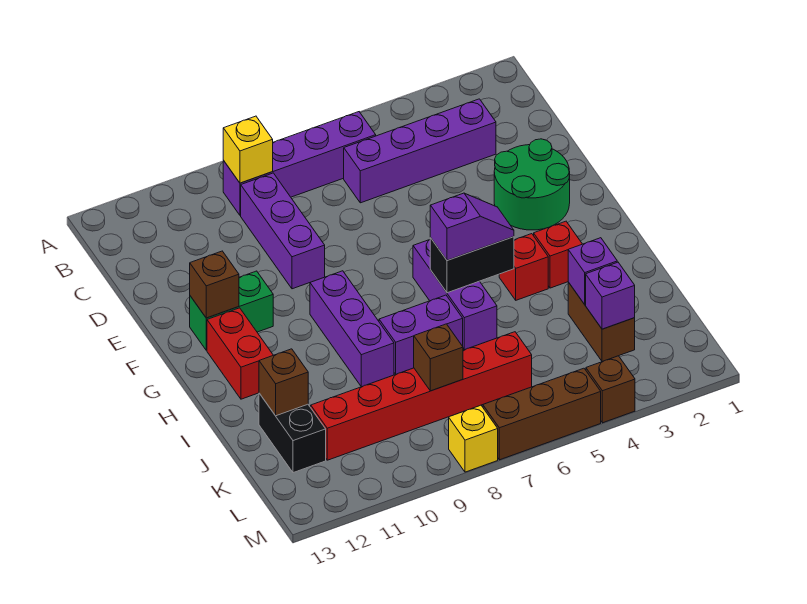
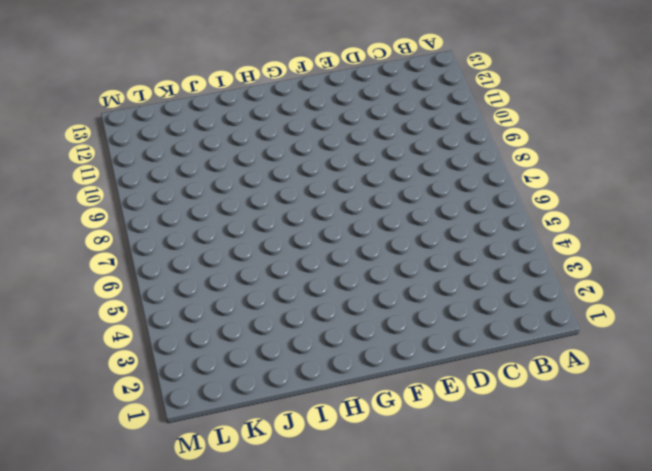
none -> purple brick B6:B9 level 1
none -> purple brick C3:C6 level 1
none -> purple brick C9:E9 level 1

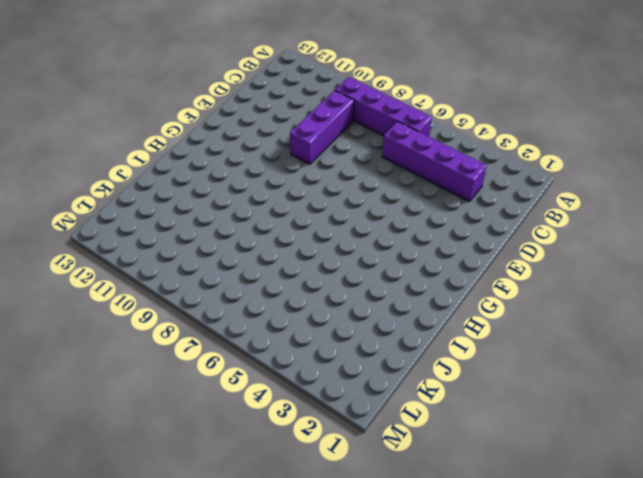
none -> green round brick E2:F3 level 1
none -> green brick F11:F12 level 1
none -> purple brick G6:I6 level 1

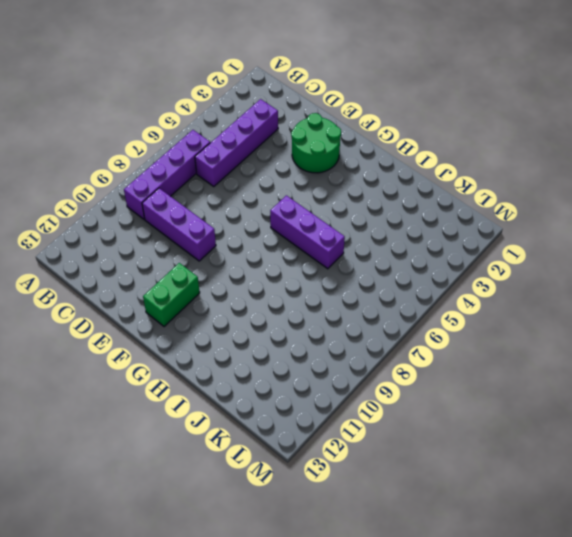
none -> purple brick G9:I9 level 1
none -> red brick G12:H12 level 1
none -> red brick H3 level 1

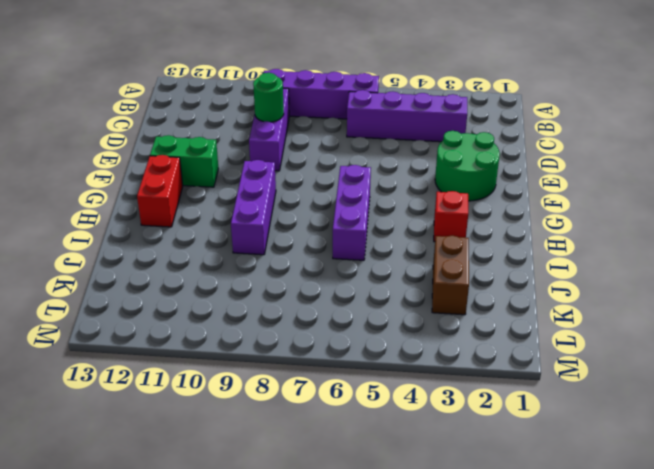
green round brick D9 level 2 -> none
none -> red brick H4 level 1
none -> purple brick I7:I8 level 1
none -> black brick J12:K12 level 1

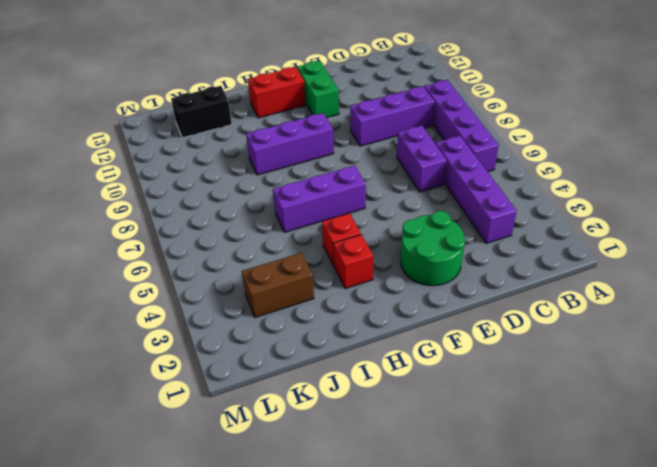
purple brick D6:D7 level 1 -> purple brick I7:I8 level 1
none -> red brick K6:K11 level 1
none -> brown brick M4 level 1
none -> brown brick M5:M7 level 1

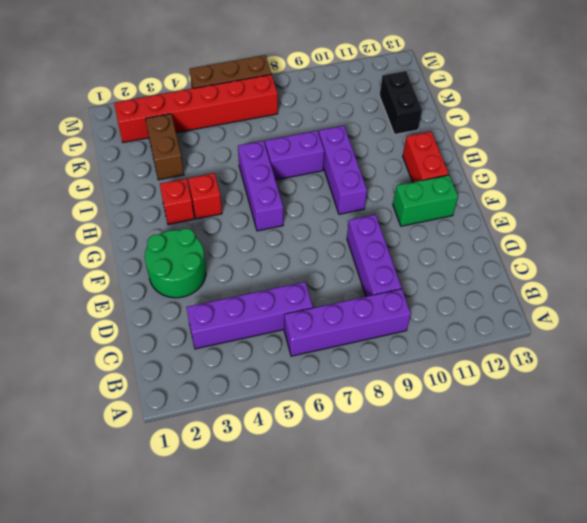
red brick L2:L7 level 1 -> red brick K6:K11 level 1
none -> brown brick M4 level 1
none -> yellow brick M8 level 1
none -> yellow brick B9 level 2

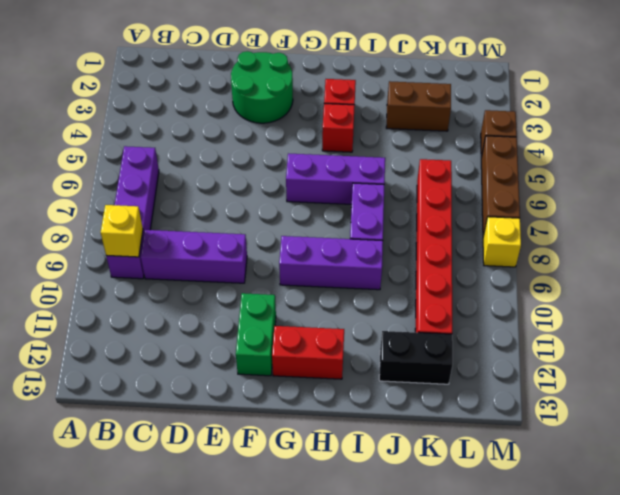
none -> purple brick C3:C6 level 1
none -> brown brick F12 level 2
none -> black brick H5:H6 level 2

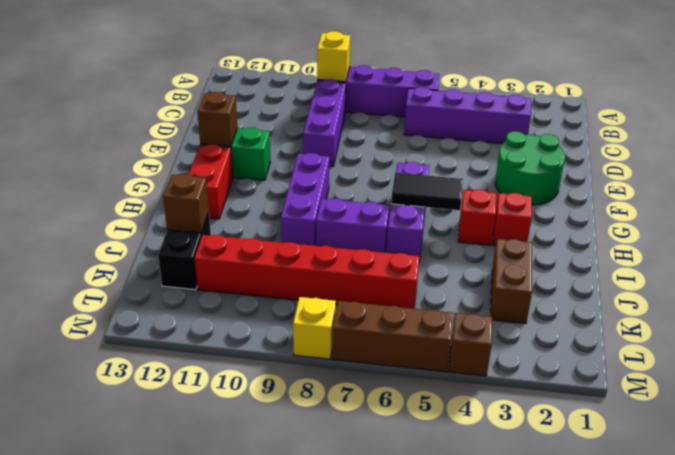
black tile H5:H6 level 2 -> black brick H5:H6 level 2
none -> purple brick J3 level 2
none -> purple brick K3 level 2
none -> brown brick K8 level 2

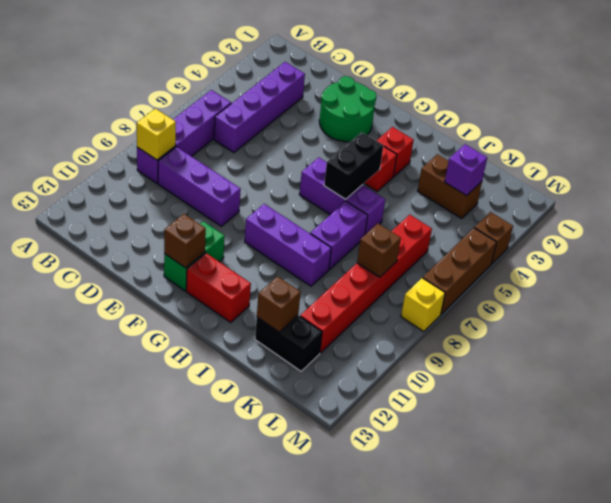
none -> purple brick J3 level 2
none -> purple slope H5:H6 level 3 top 6

